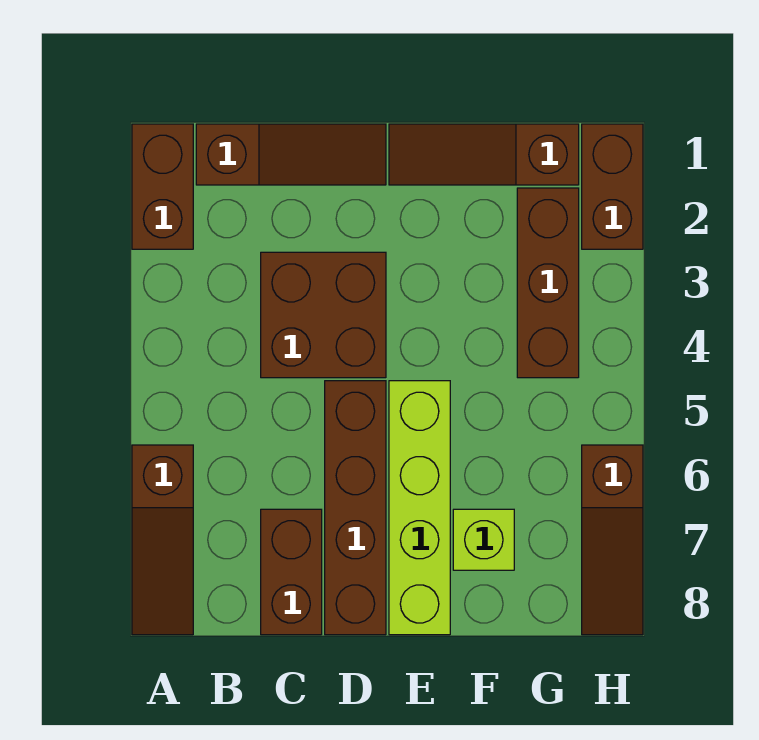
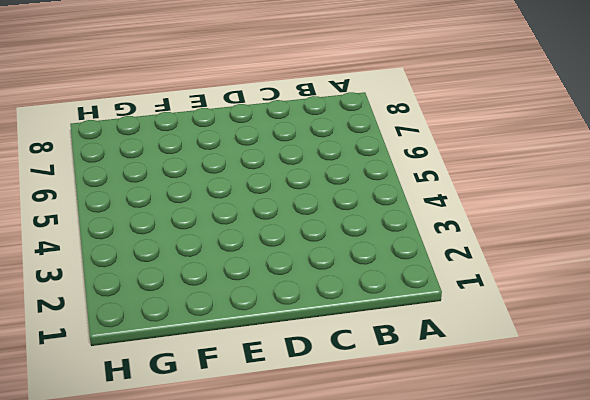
none -> brown brick A1:A2 level 1
none -> brown slope A6:A8 level 1 top 6
none -> brown slope B1:D1 level 1 top B

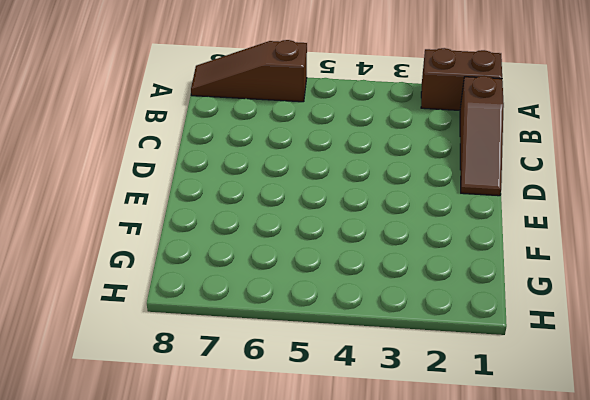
none -> brown brick C3:D4 level 1
none -> brown brick C7:C8 level 1
none -> brown brick D5:D8 level 1

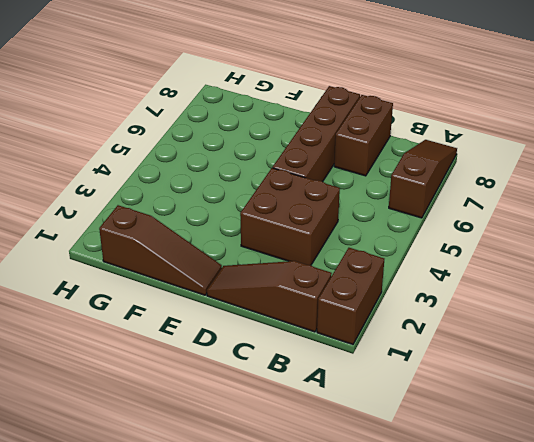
none -> lime brick E5:E8 level 1
none -> lime brick F7 level 1
none -> brown brick G2:G4 level 1

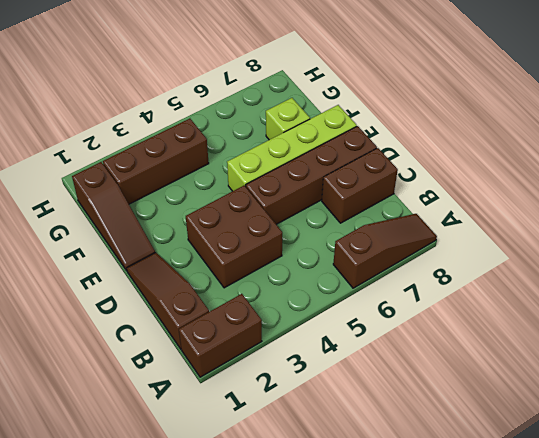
none -> brown brick H1:H2 level 1
none -> brown slope H6:H8 level 1 top 6

